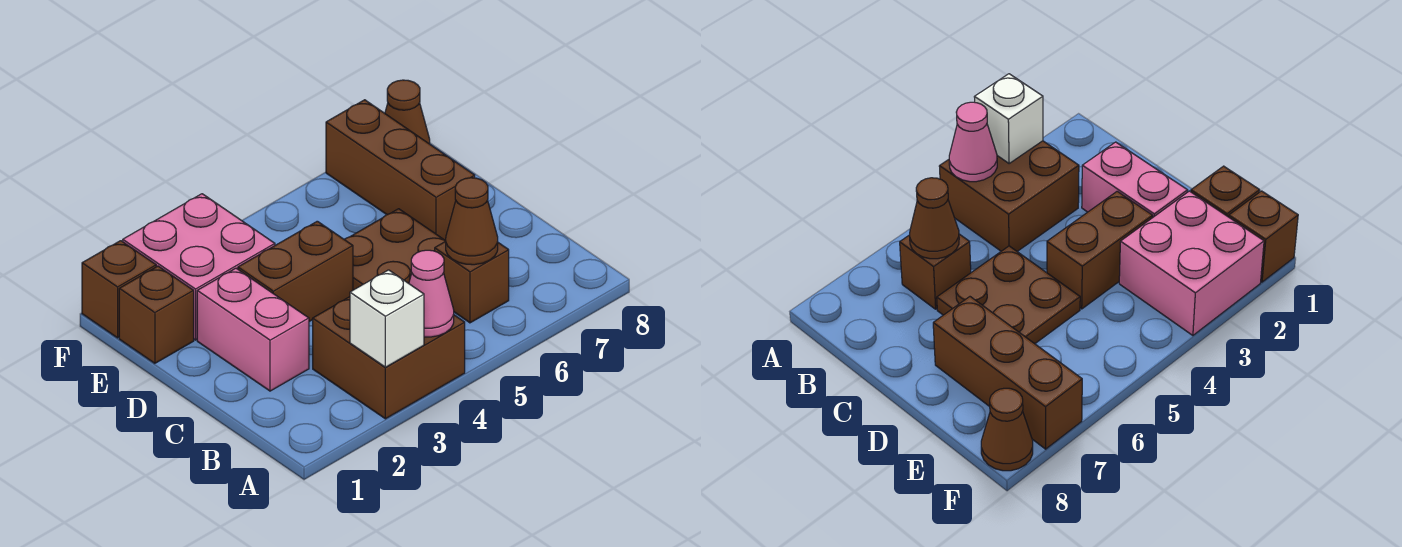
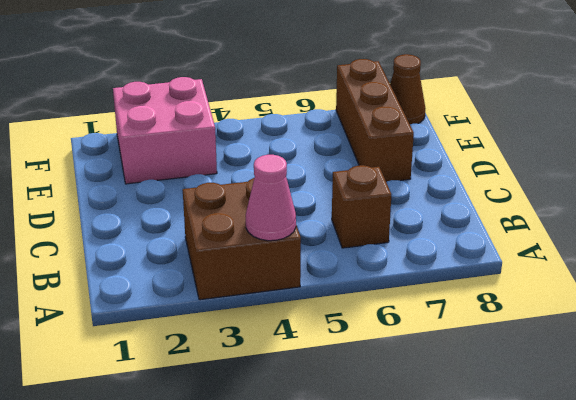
none -> pink brick C2:D2 level 1
none -> brown plate C5:D6 level 1
none -> brown brick D3:D4 level 1

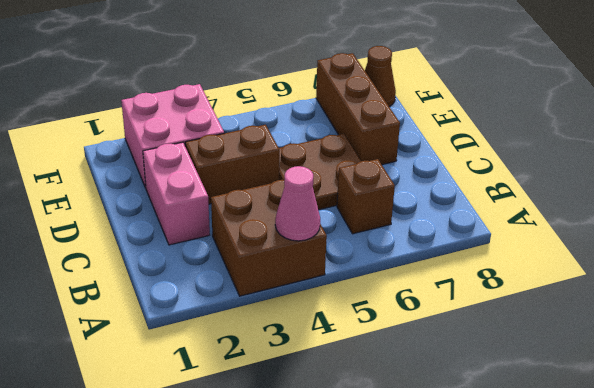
none -> brown brick E1 level 1
none -> brown brick F1 level 1
none -> white brick A3 level 2

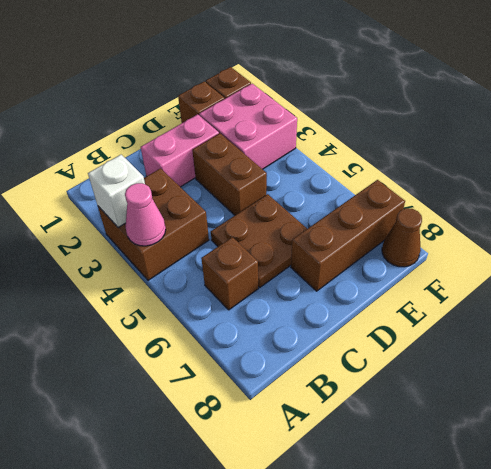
none -> brown cone B6 level 2

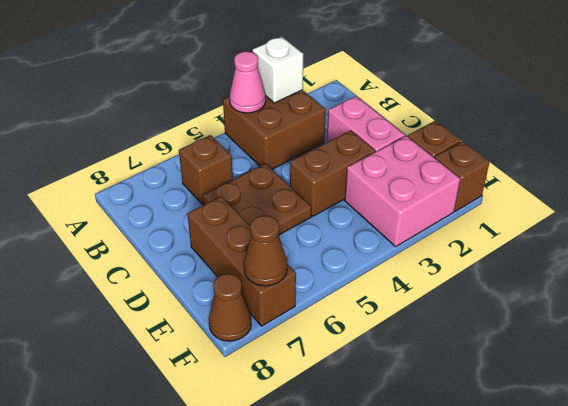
brown cone F7 level 2 -> brown cone B6 level 2

